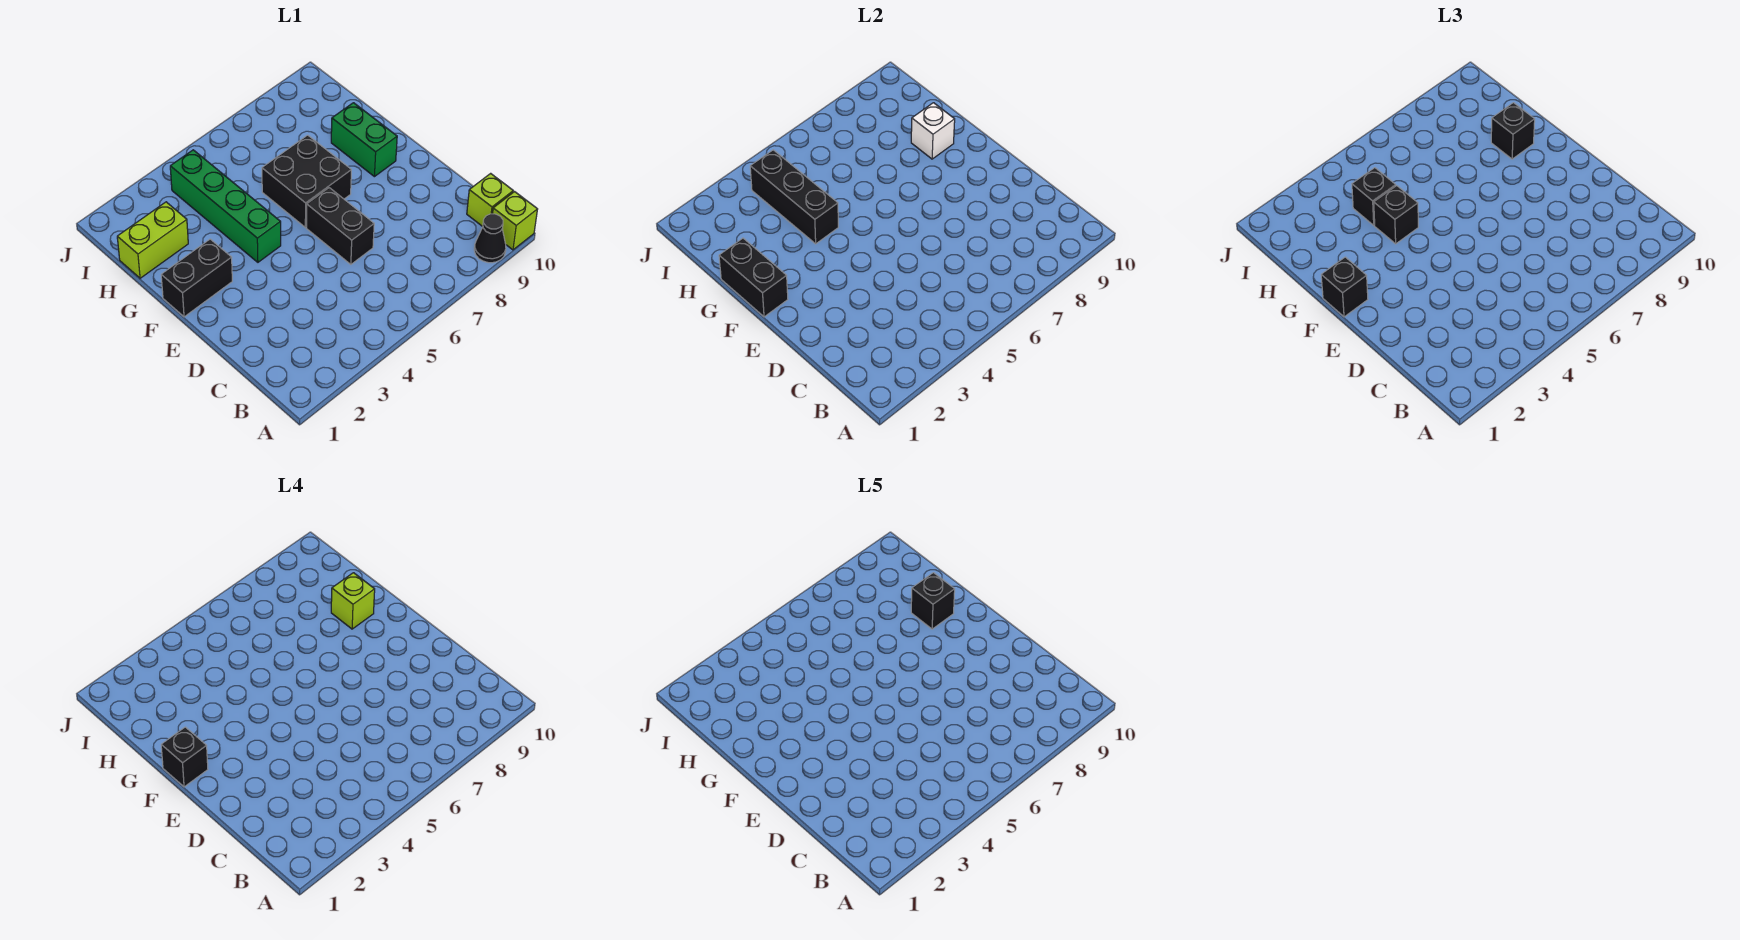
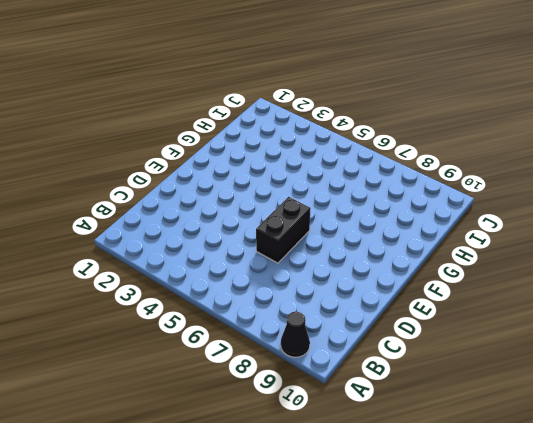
none -> lime brick A10 level 1
none -> lime brick B10 level 1
none -> black brick F1:F2 level 1

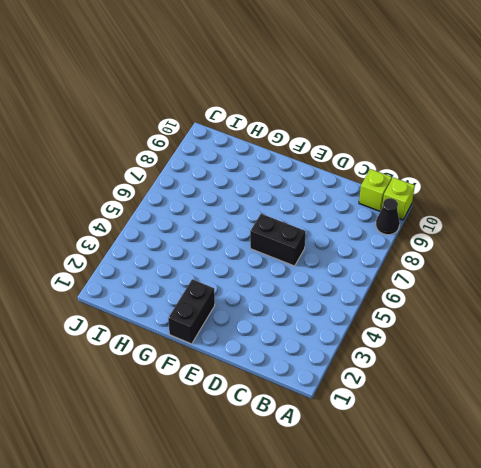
none -> green brick F4:I4 level 1
none -> black brick F6:G7 level 1
none -> green brick F9:G9 level 1

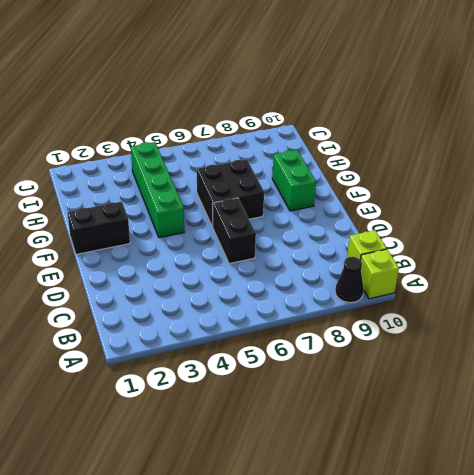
none -> lime brick H1:H2 level 1
none -> black brick F1:G1 level 2
none -> black brick G4:I4 level 2

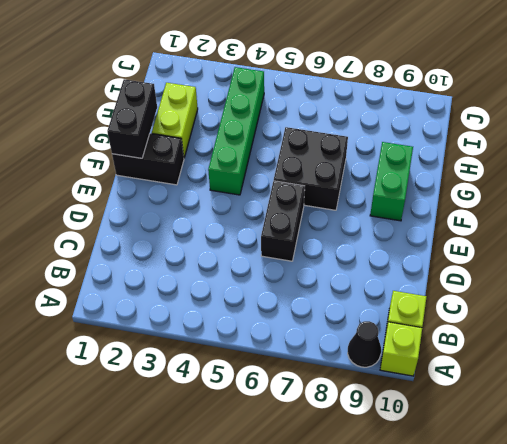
lime brick G2:H2 level 1 -> lime brick H1:H2 level 1
none -> black brick G4:I4 level 2
none -> white brick G9 level 2
none -> black brick F1 level 3

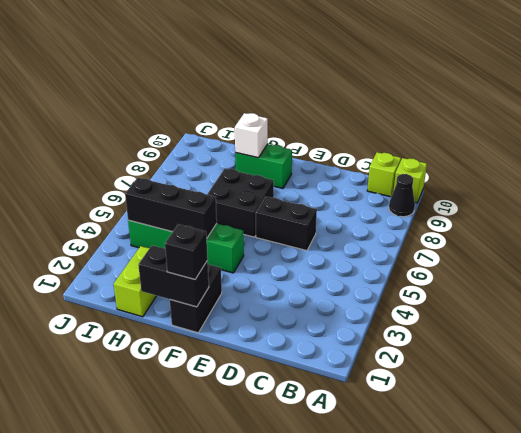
none -> black brick G4 level 3
none -> black brick G9 level 3
none -> black brick H4 level 3

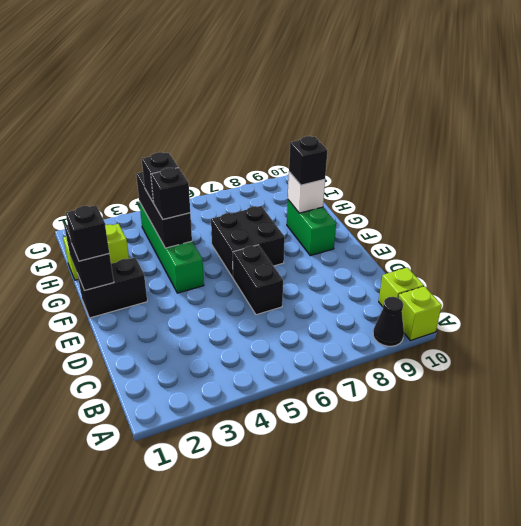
none -> black brick F1 level 4
none -> lime brick G9 level 4
none -> black brick G9 level 5

